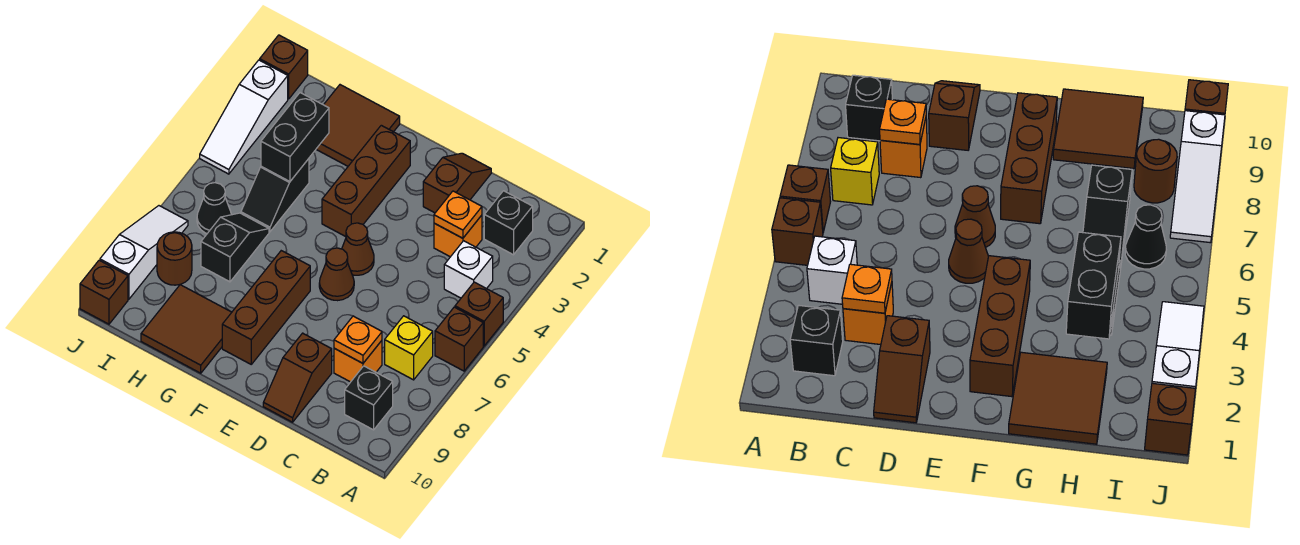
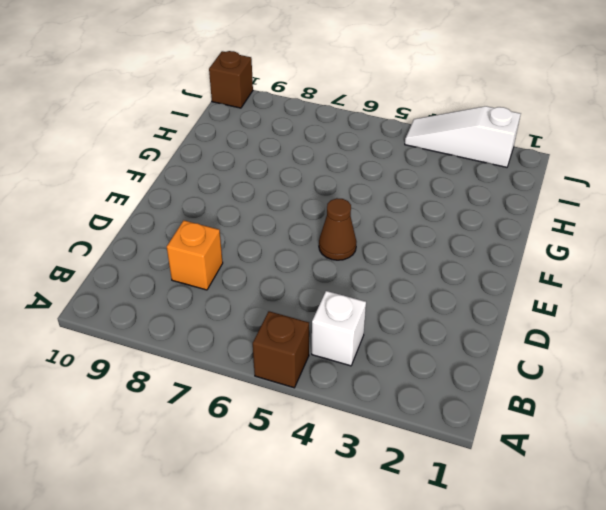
none -> brown brick A6 level 1
none -> black brick B2 level 1
none -> yellow brick B7 level 1

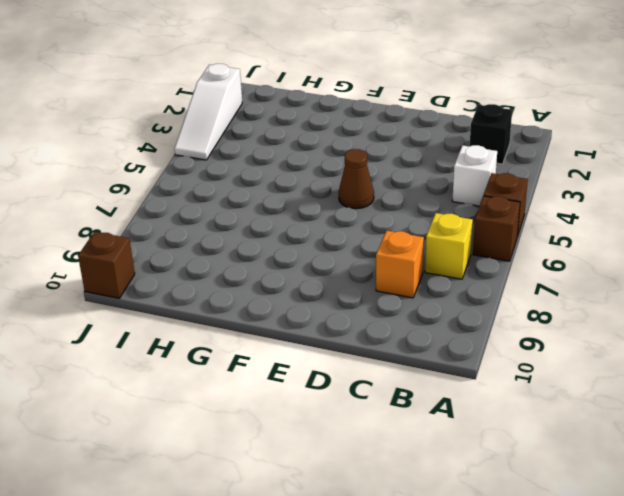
none -> black brick B9 level 1
none -> orange brick C3 level 1
none -> brown slope D1:D2 level 1 top 2

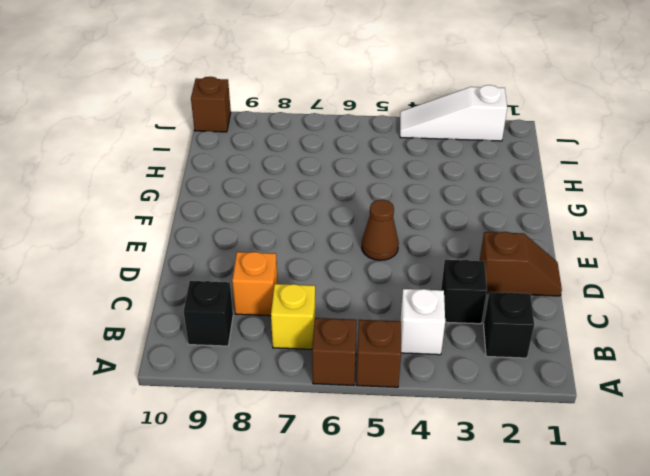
black brick C3 level 1 -> orange brick C3 level 1
none -> brown slope D9:D10 level 1 top 9
none -> brown cone E6 level 1
none -> brown brick F2:F4 level 1

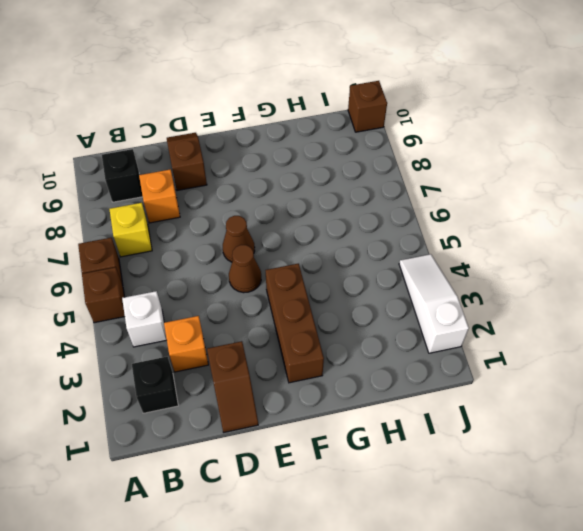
none -> brown brick F7:F9 level 1
none -> brown tile G1:H2 level 1
none -> brown tile G9:H10 level 1

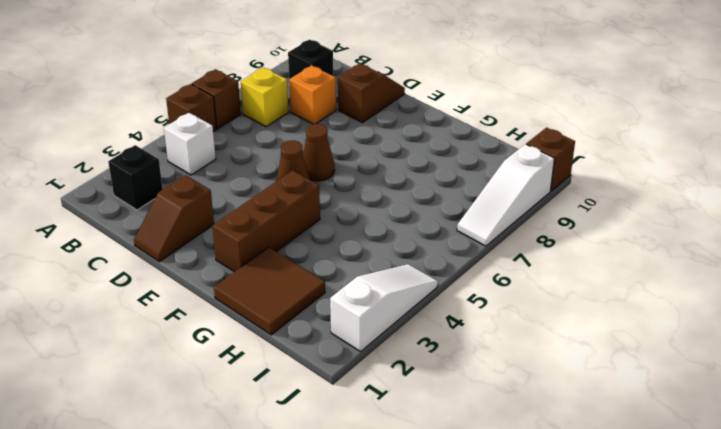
none -> orange brick C3 level 1
none -> brown brick F7:F9 level 1
none -> brown tile G9:H10 level 1

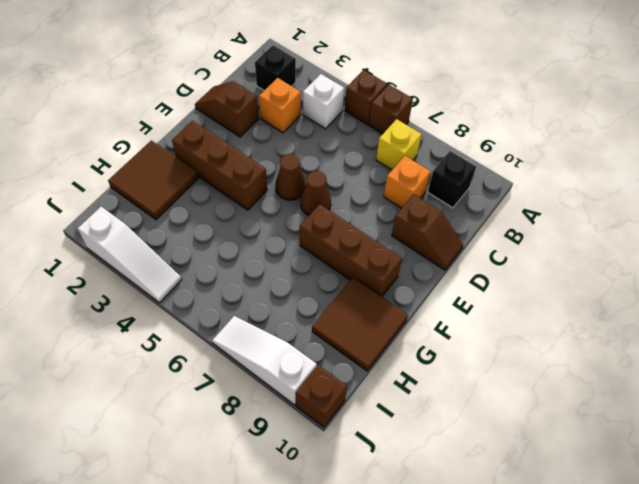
none -> black slope H4:H5 level 1 top 4
none -> black slope H6:H7 level 1 top 7
none -> black cone I6 level 1

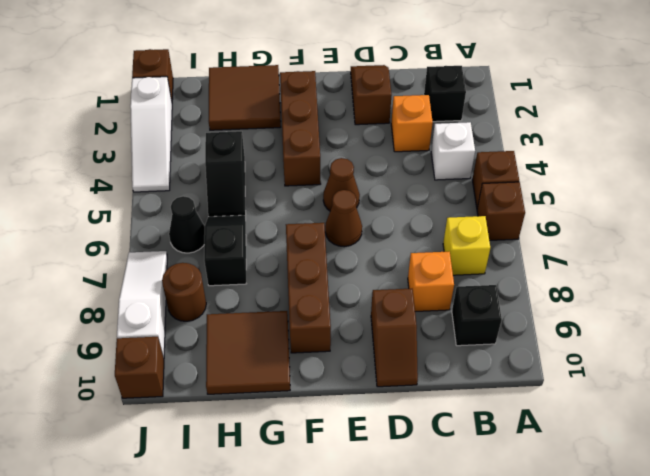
none -> orange plate C3 level 2
none -> orange plate C8 level 2
none -> black brick H3:H4 level 2

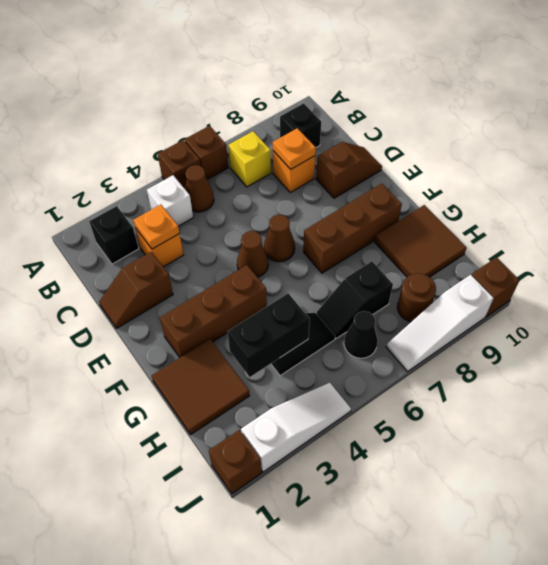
brown cone B5 level 1 -> none

